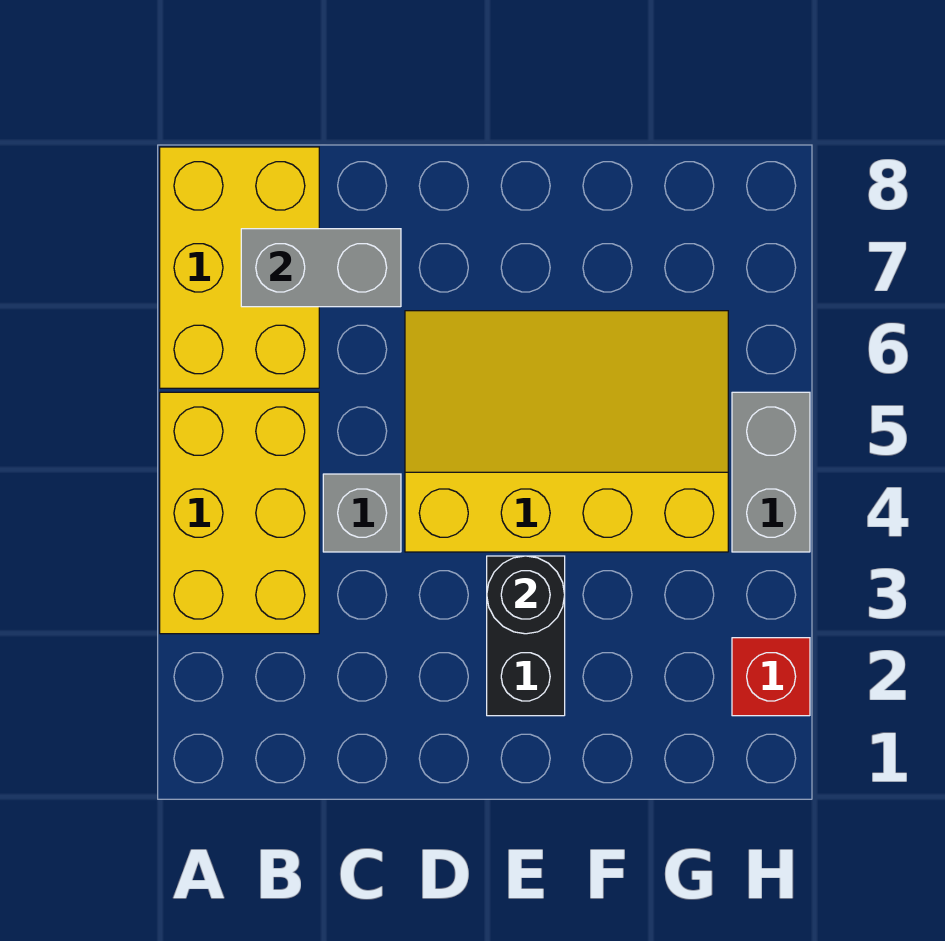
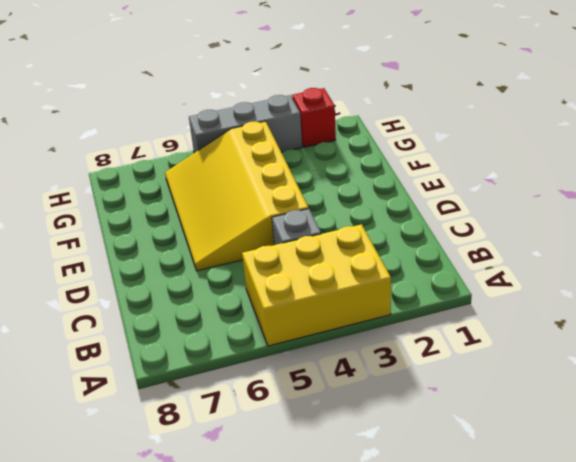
grey brick H3:H5 level 1 -> grey brick H4:H5 level 1
none -> yellow brick A6:B8 level 1
none -> black brick E2:E3 level 1

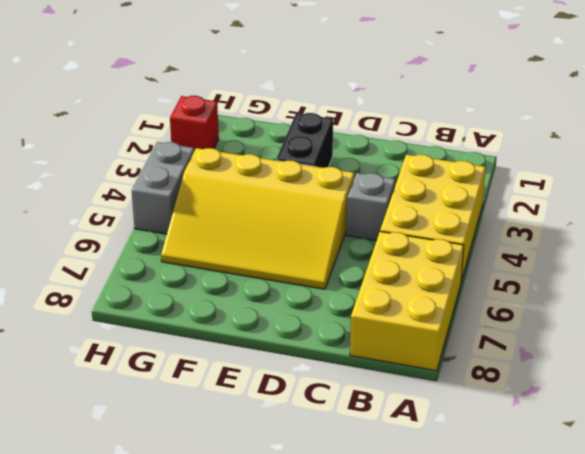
none -> grey brick B7:C7 level 2
none -> black round brick E3 level 2

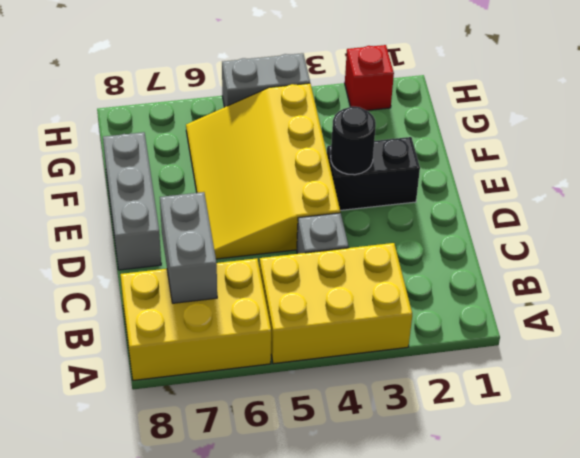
grey brick D8:F8 level 1 -> none

